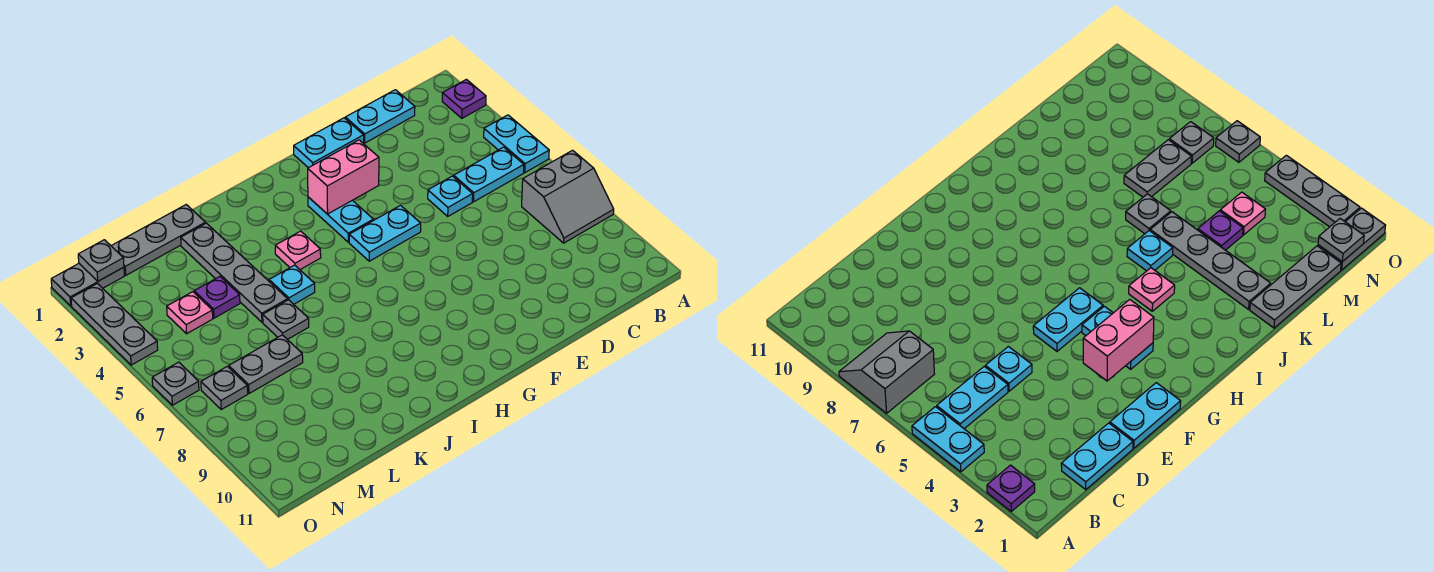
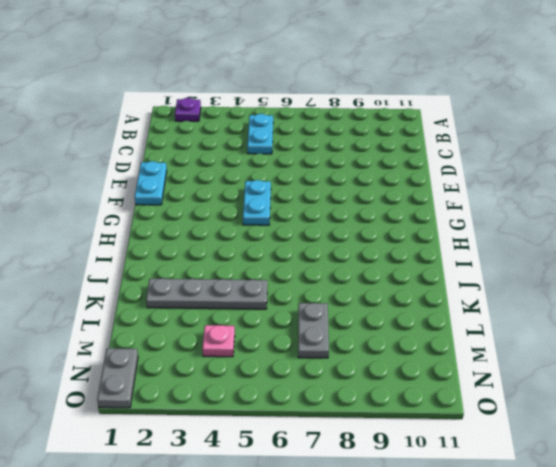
none -> cyan plate A4:A5 level 1
none -> grey slope A7:B8 level 1 top 7
none -> cyan plate C1:D1 level 1

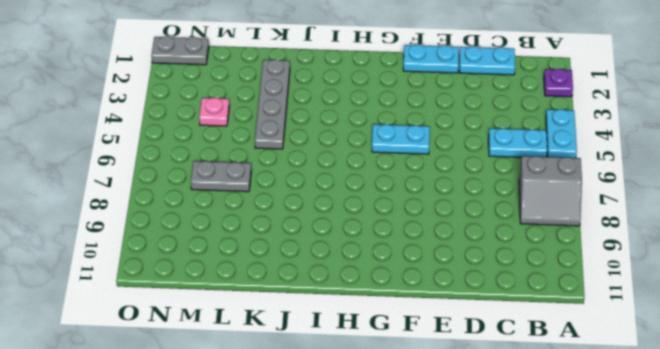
none -> cyan plate D5 level 1
none -> cyan plate G3:G4 level 1
none -> pink plate I4 level 1

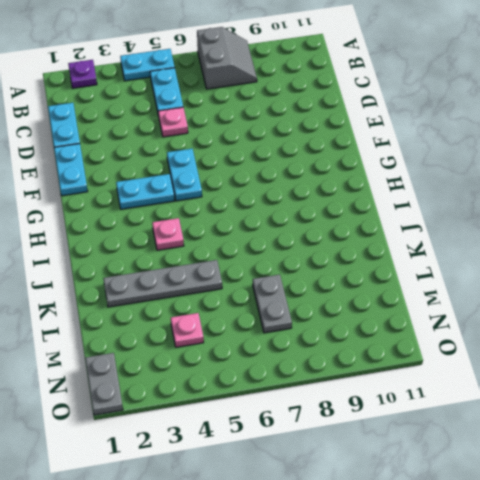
pink plate D5 level 1 -> cyan plate D5 level 1
none -> cyan plate J5 level 1
none -> grey plate K1:M1 level 1
none -> grey plate K6 level 1

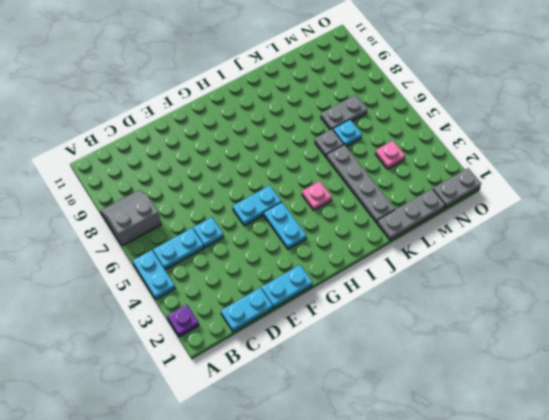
cyan plate L6 level 1 -> cyan plate J5 level 1
none -> purple plate L4 level 1
none -> grey plate N7 level 1
none -> grey plate O2:O4 level 1

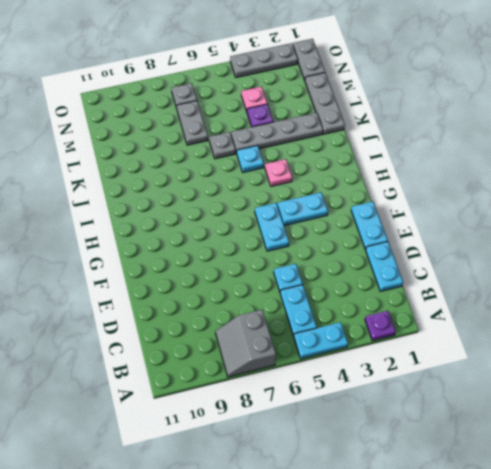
none -> grey plate O6 level 1
none -> pink brick F3:G3 level 2
none -> grey plate N1 level 2

